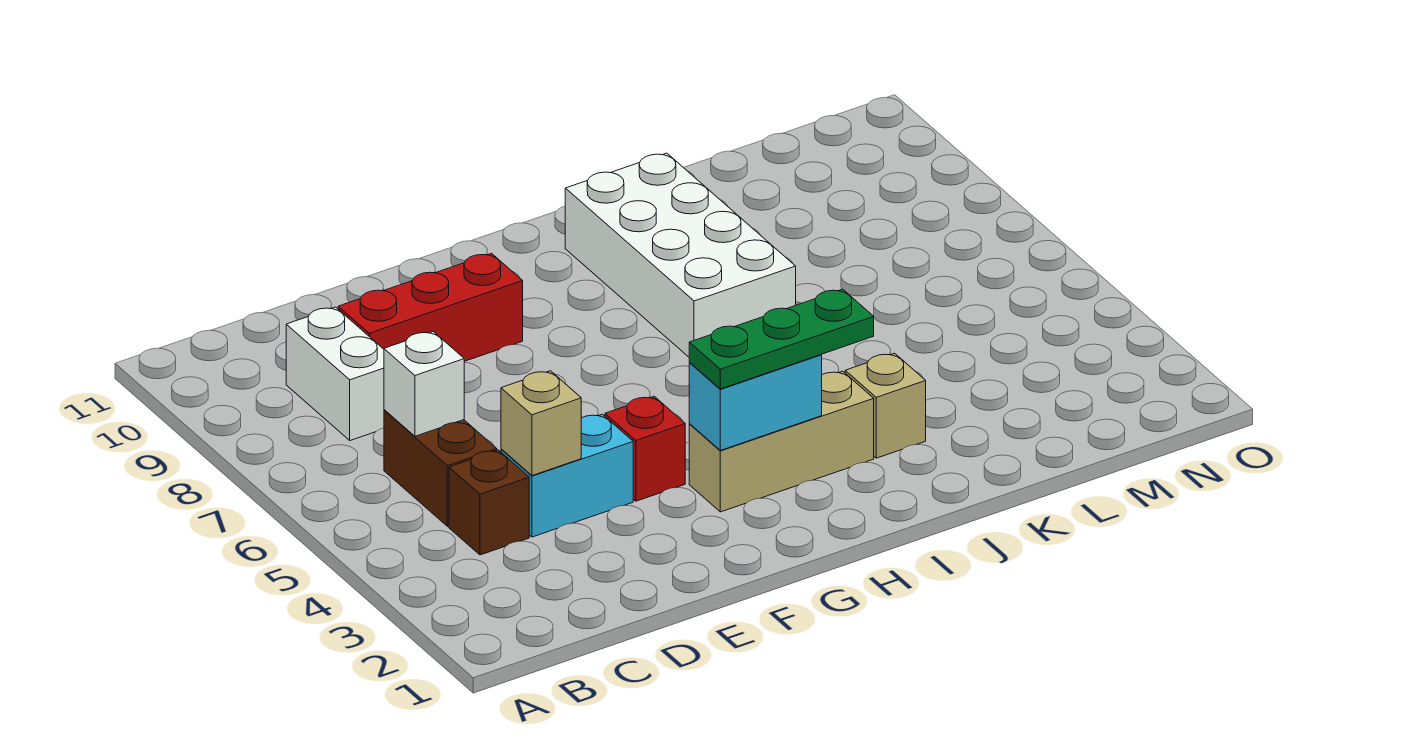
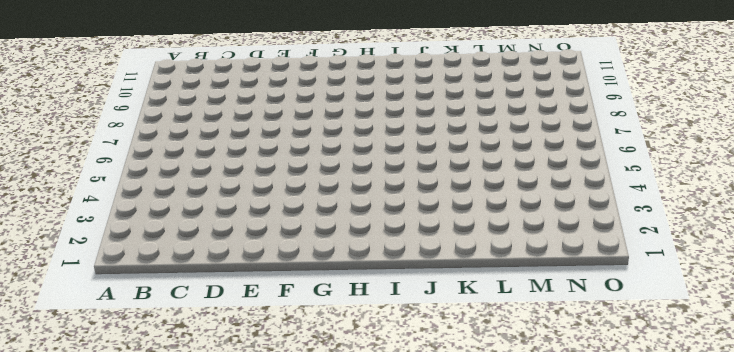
none -> brown brick C4 level 1
none -> brown brick C5:C6 level 1
none -> white brick C8:C9 level 1

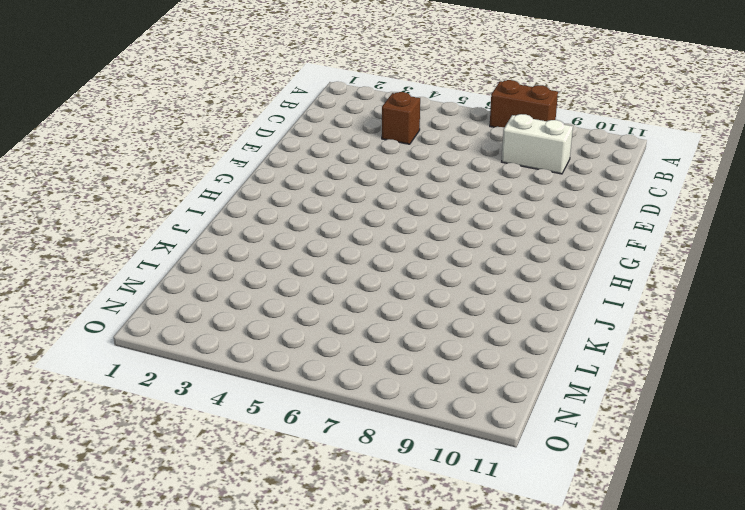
brown brick A7:A8 level 1 -> brown brick C5:C6 level 1
none -> cyan brick D4:E4 level 1
none -> red brick D9:F9 level 1
none -> red brick F4 level 1

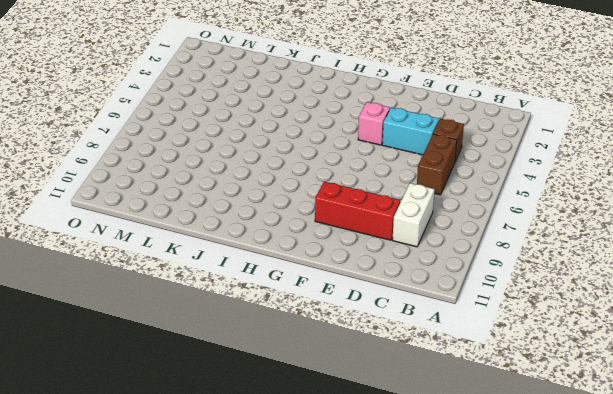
pink brick F4 level 1 -> red brick F4 level 1
none -> tan brick G3:I3 level 1
none -> white brick I7:J10 level 1
none -> tan brick J3 level 1

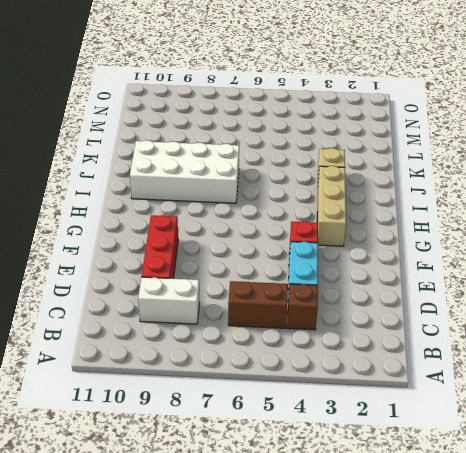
none -> white brick C6 level 2
none -> tan brick D4 level 2
none -> cyan brick G3:H3 level 2

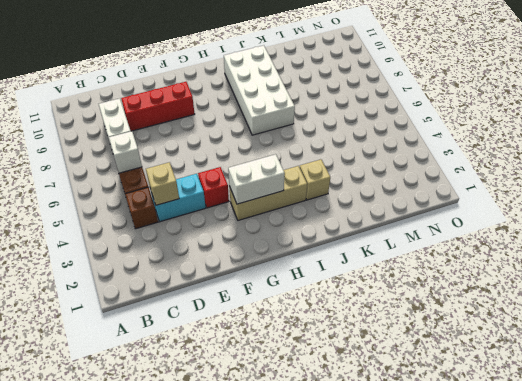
white brick G3:H3 level 2 -> cyan brick G3:H3 level 2
none -> green plate G3:I3 level 3

